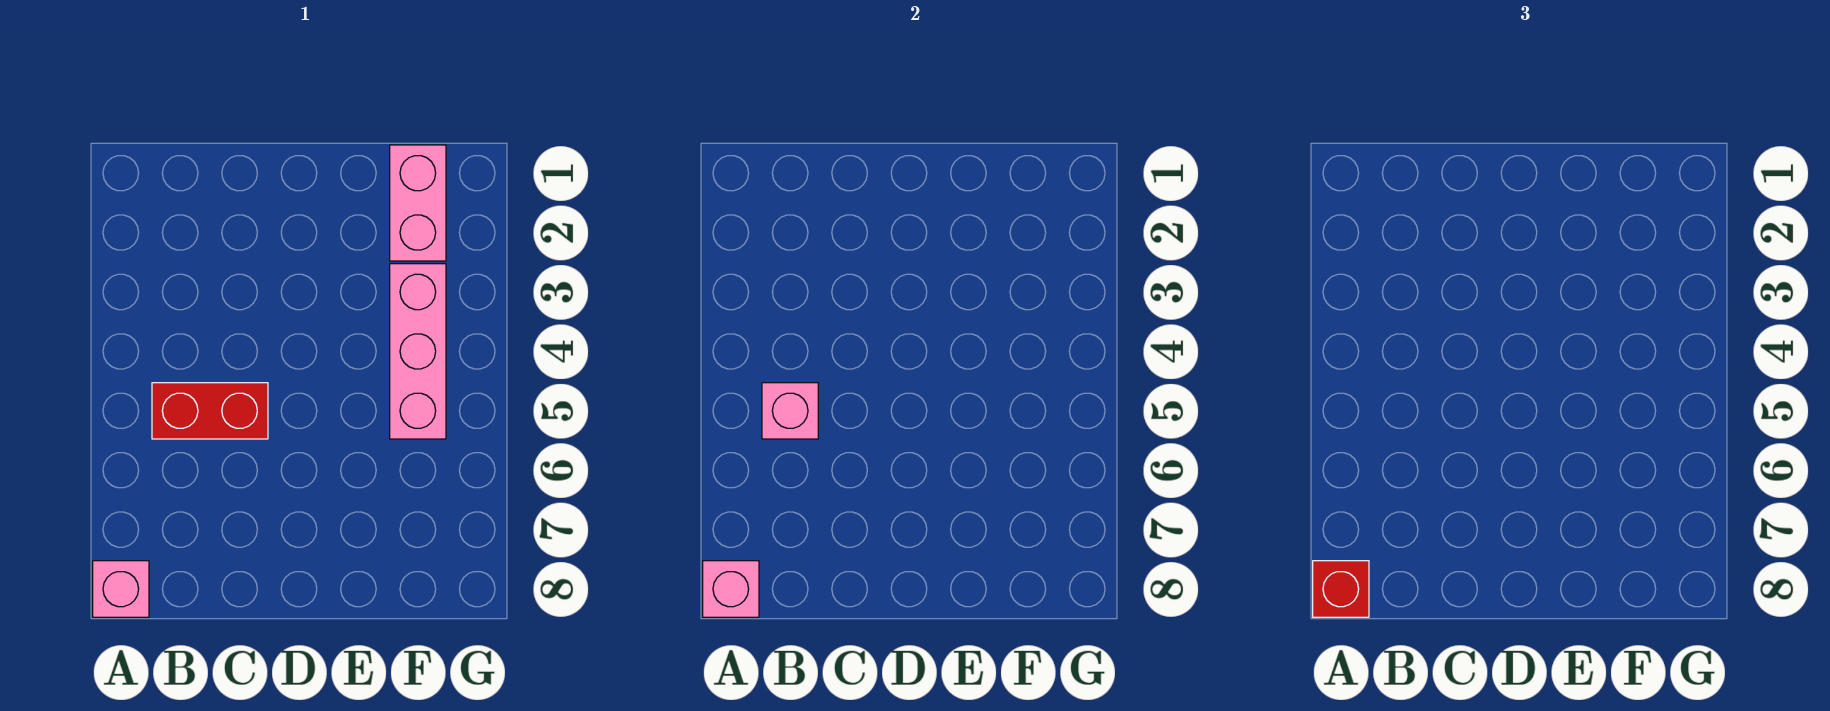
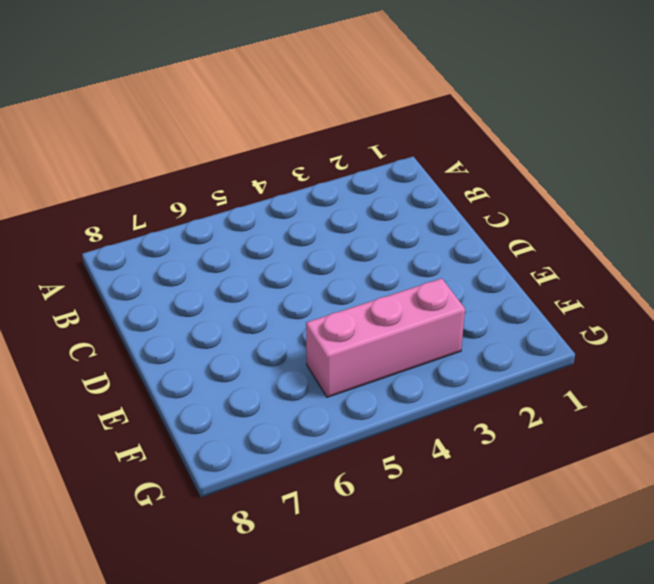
none -> pink brick A8 level 1
none -> red brick B5:C5 level 1

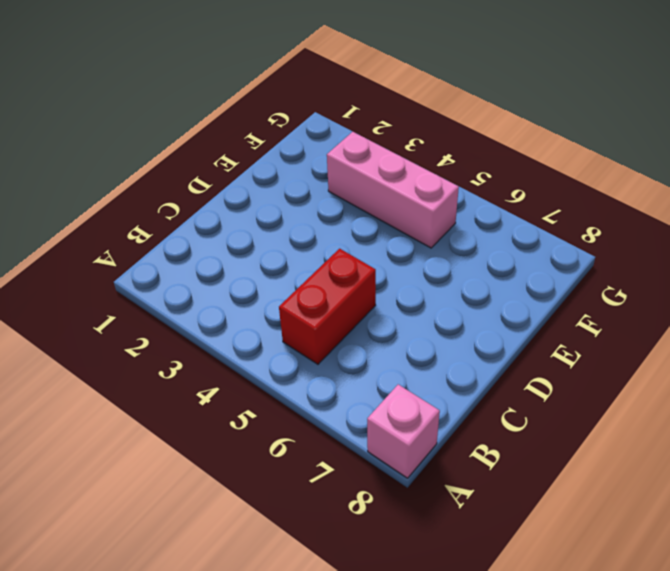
none -> pink brick F1:F2 level 1
none -> pink brick A8 level 2

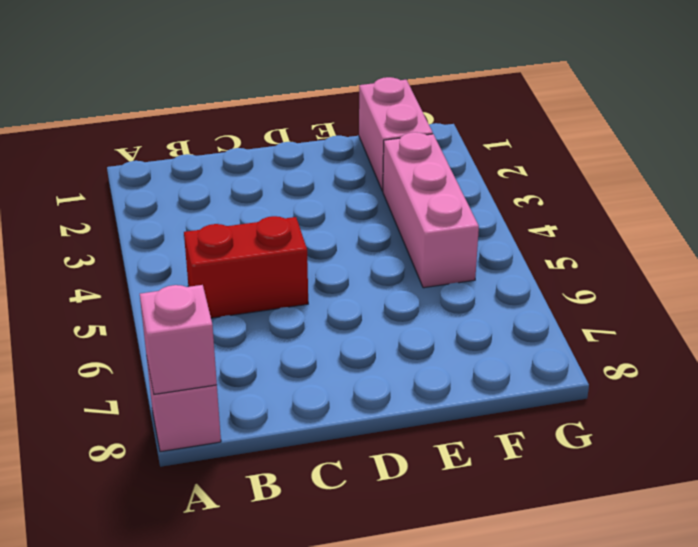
none -> pink brick B5 level 2
none -> red brick A8 level 3

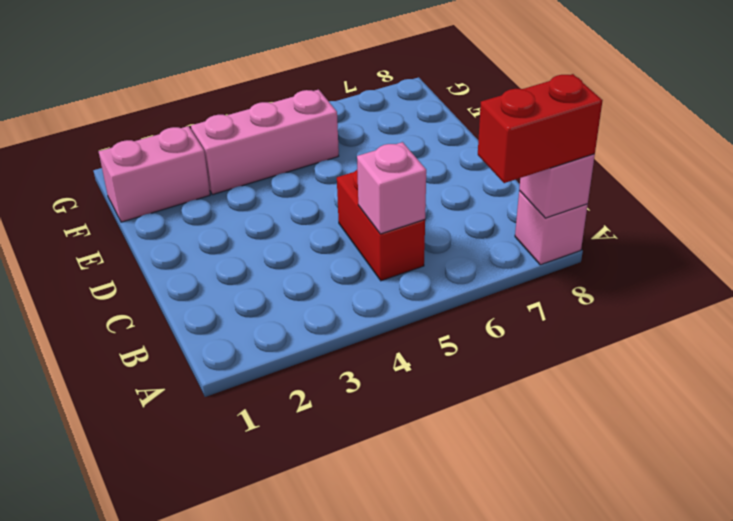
red brick A7:A8 level 3 -> red brick A8 level 3

